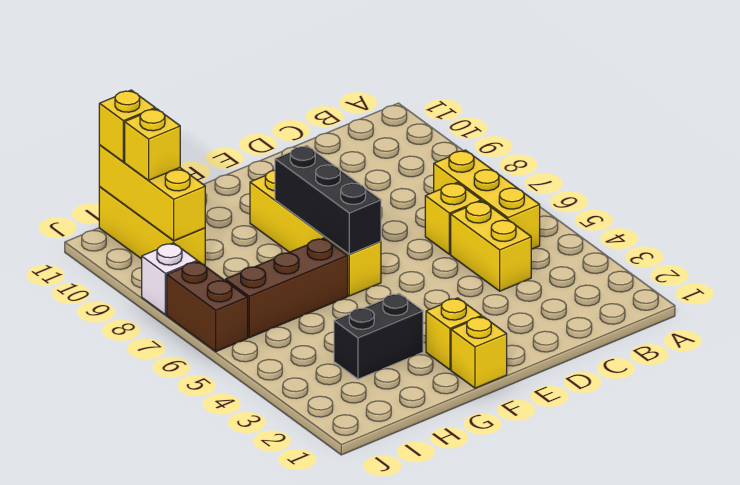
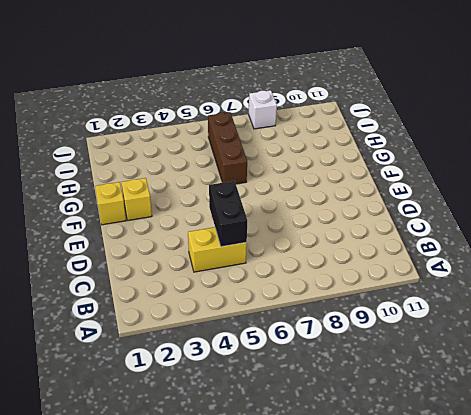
black brick C5:D5 level 2 -> black brick G3:H3 level 1
none -> yellow brick B5:B7 level 1
none -> yellow brick C6 level 1
none -> yellow brick F6:F9 level 1

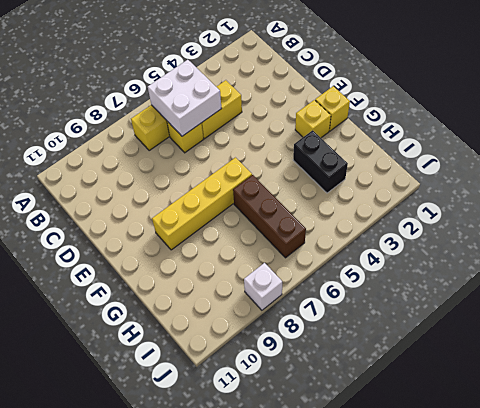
white brick B5:C6 level 2 -> none
none -> yellow brick I9:I11 level 1
none -> brown brick J6:J7 level 1
none -> black brick F6:F8 level 2

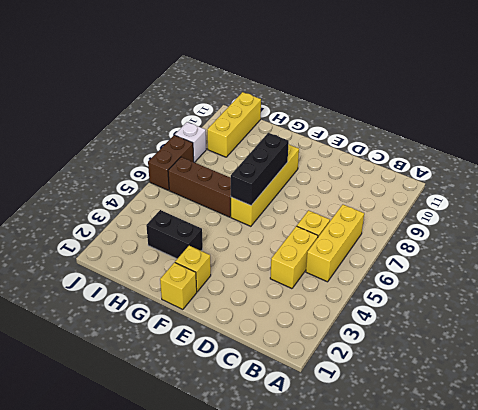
none -> yellow brick I9:I11 level 2
none -> yellow brick I10 level 3
none -> yellow brick I11 level 3

